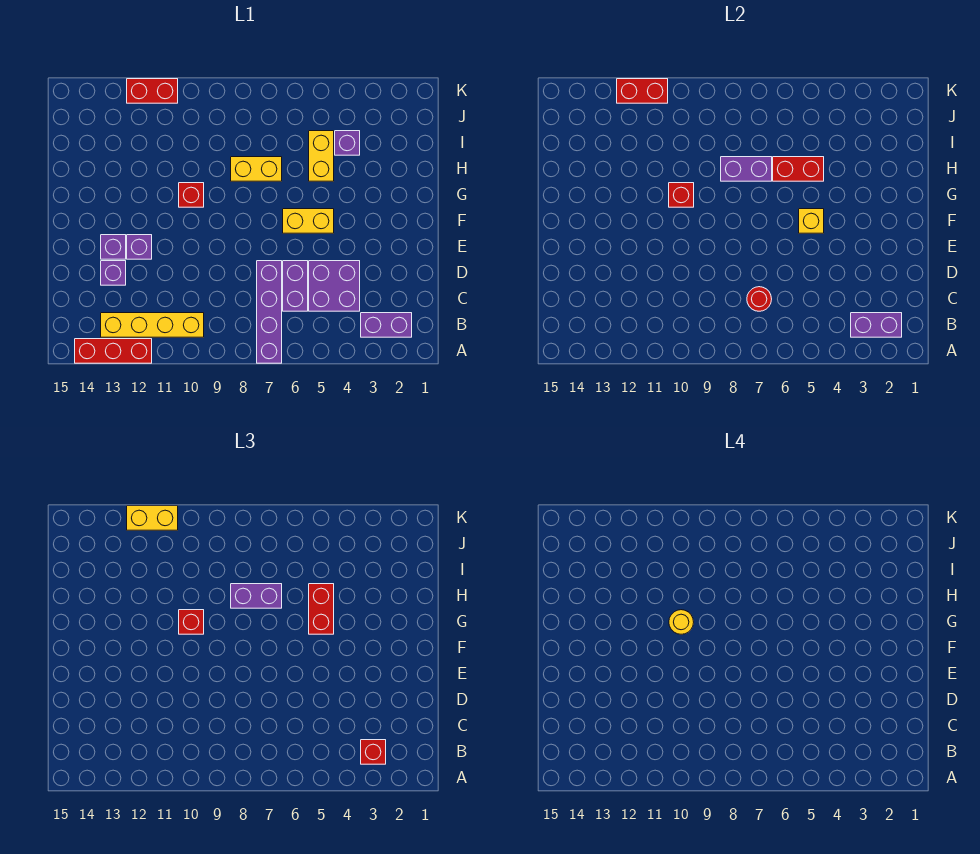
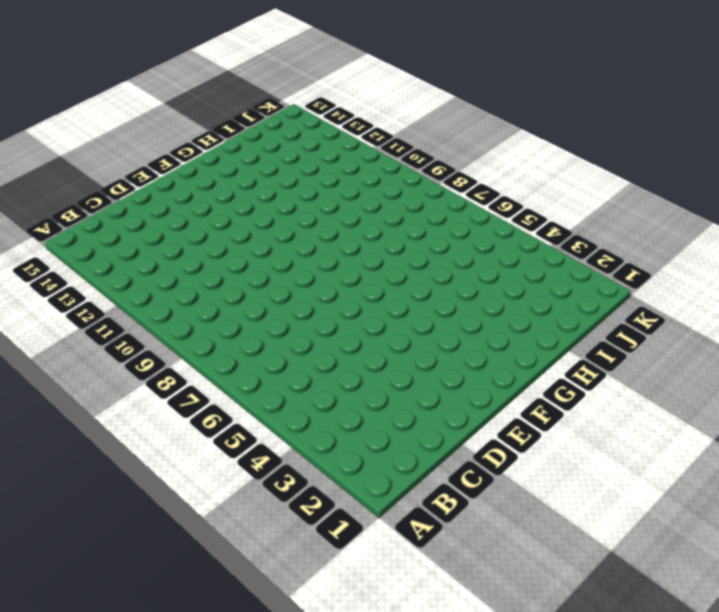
none -> purple brick A7:D7 level 1
none -> red brick A12:A14 level 1
none -> purple brick B2:B3 level 1

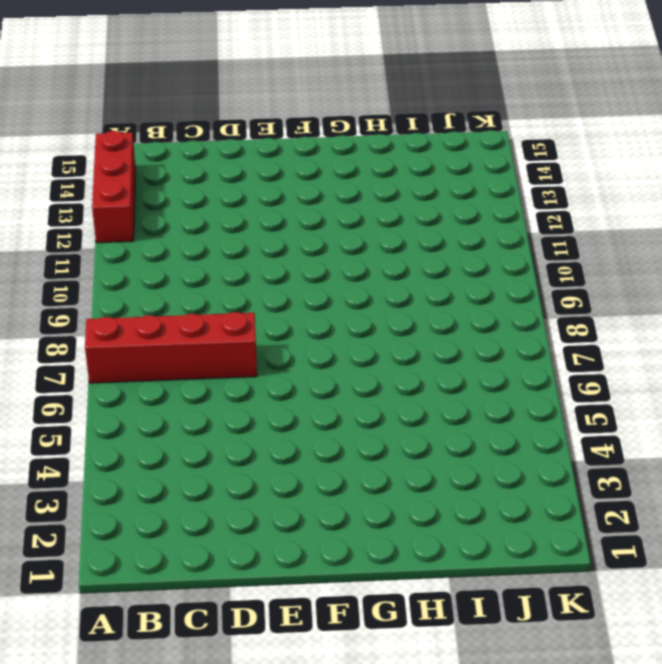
red brick A7:D7 level 1 -> purple brick A7:D7 level 1
none -> purple brick B2:B3 level 1
none -> yellow brick B10:B13 level 1
none -> purple brick C4:D5 level 1

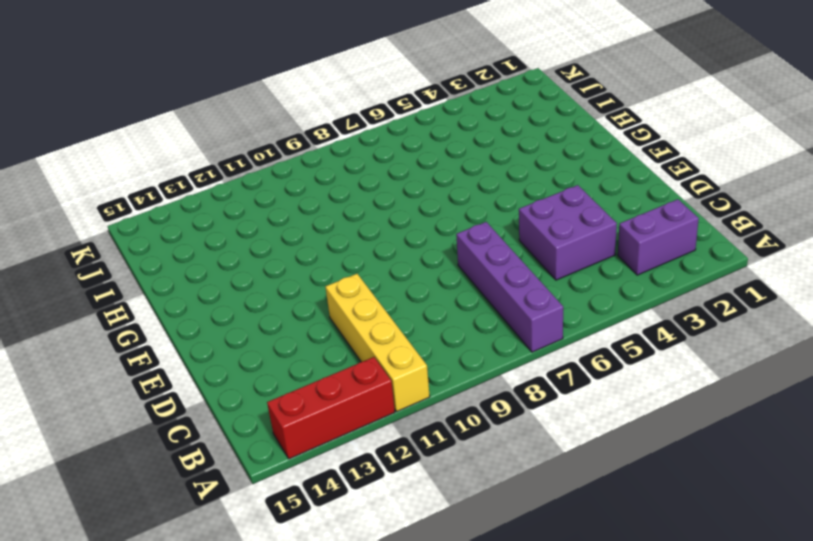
yellow brick A11:D11 level 1 -> yellow brick B10:B13 level 1
none -> purple brick C6:D6 level 1
none -> purple brick D13 level 1
none -> purple brick E12 level 1

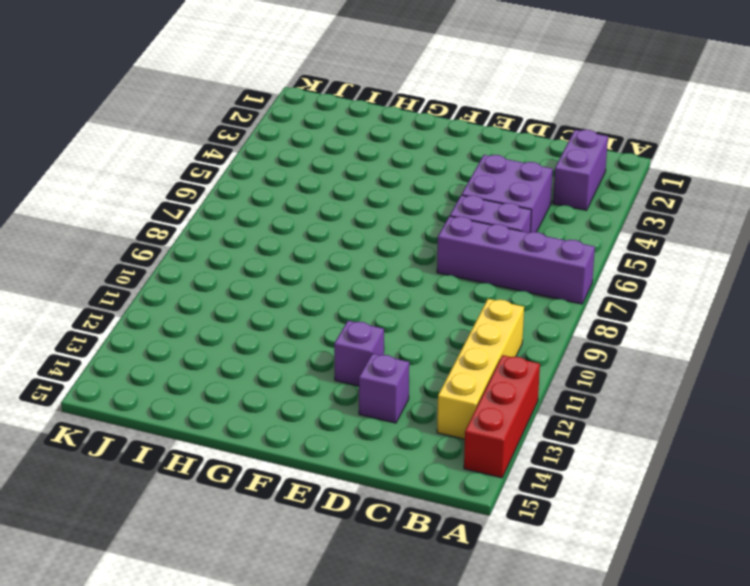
none -> purple brick E13 level 1
none -> yellow brick F5:F6 level 1
none -> red brick G10 level 1

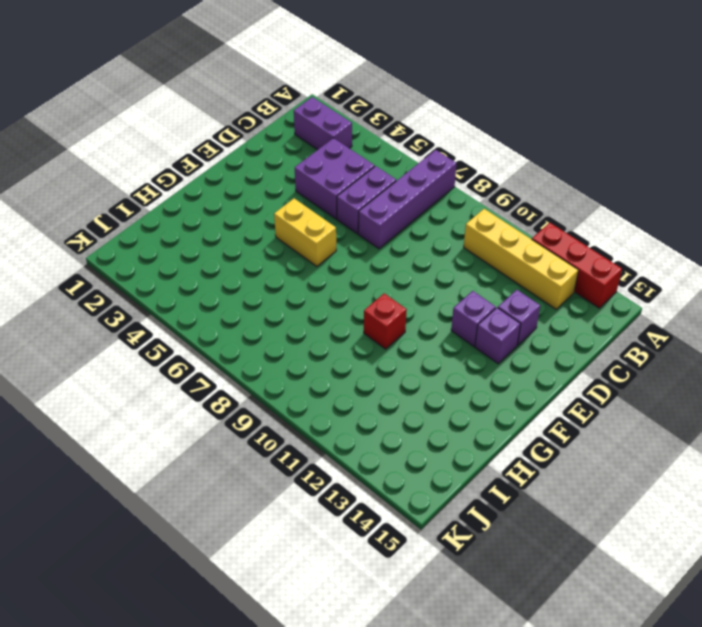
none -> yellow brick H5:I5 level 1
none -> yellow brick H7:H8 level 1
none -> purple brick I4 level 1

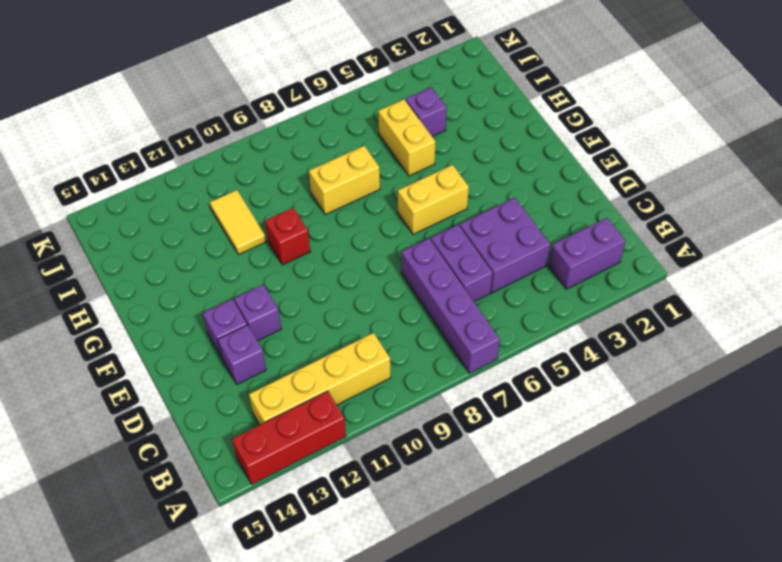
yellow tile H11:I11 level 1 -> none
none -> red brick K11:K12 level 1
none -> purple brick B2:B3 level 2
none -> red round brick C7 level 2

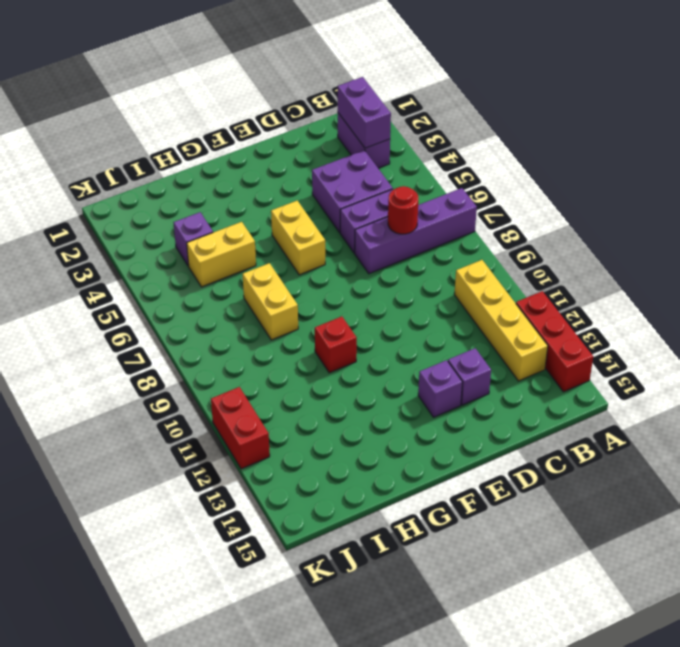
none -> purple brick E12 level 1
none -> yellow brick F5 level 2
none -> red brick G10 level 2

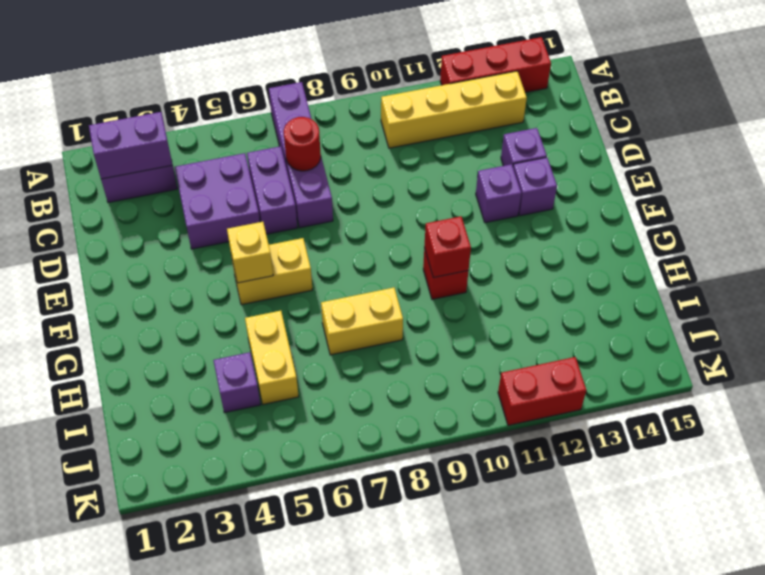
none -> red brick H5:H6 level 2
none -> purple brick H7:H8 level 2
none -> red brick K11:K12 level 2

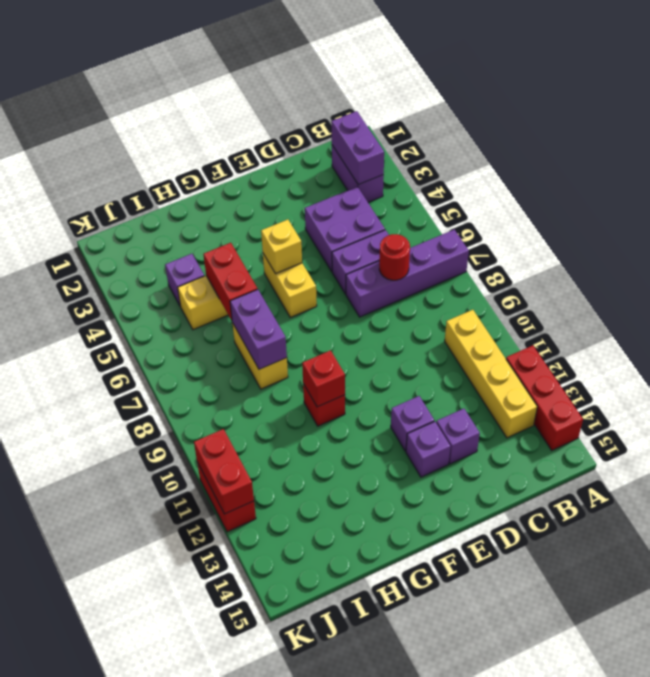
none -> red brick B3 level 3
none -> red brick G5:H5 level 3
none -> red brick G10 level 3

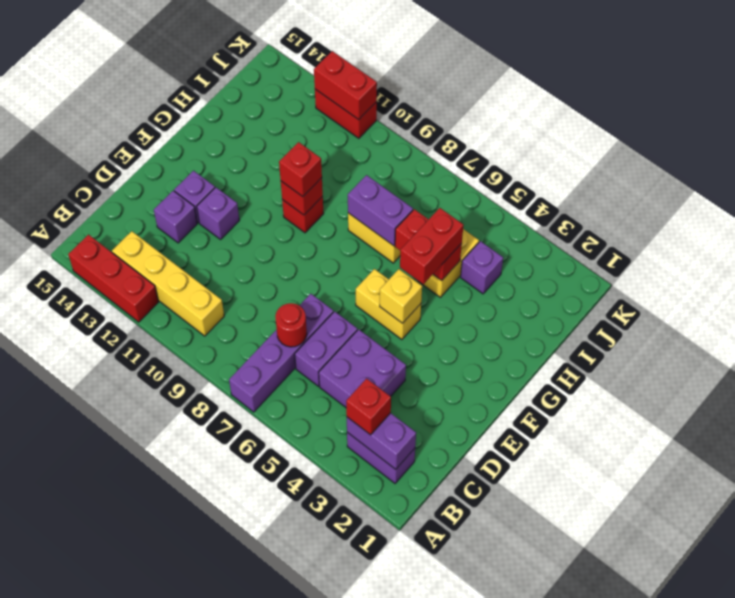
none -> purple brick H7:H8 level 3
none -> yellow brick K11:K12 level 3
none -> yellow round brick G10 level 4

